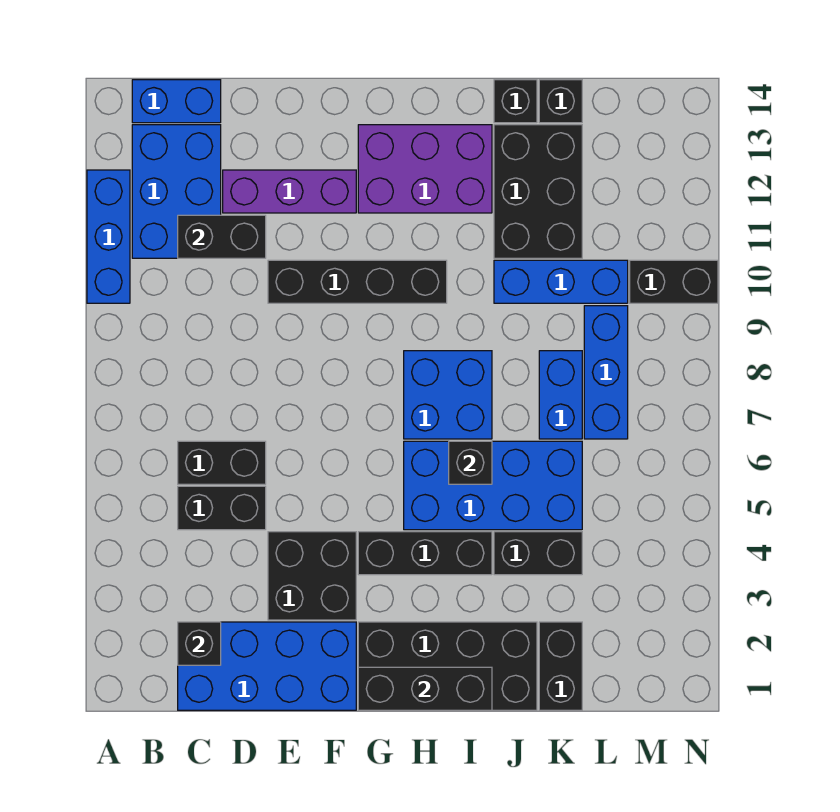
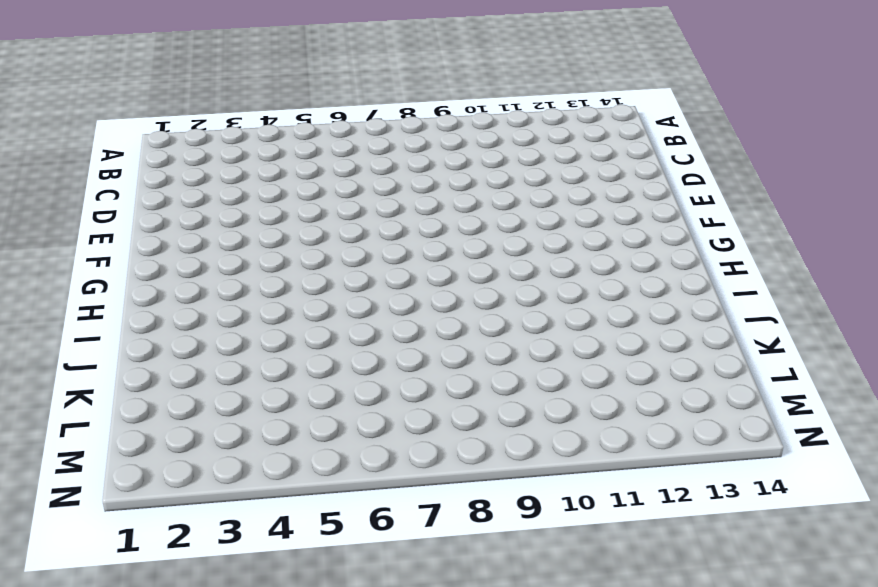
none -> blue brick A10:A12 level 1
none -> blue brick B11:C13 level 1
none -> blue brick B14:C14 level 1

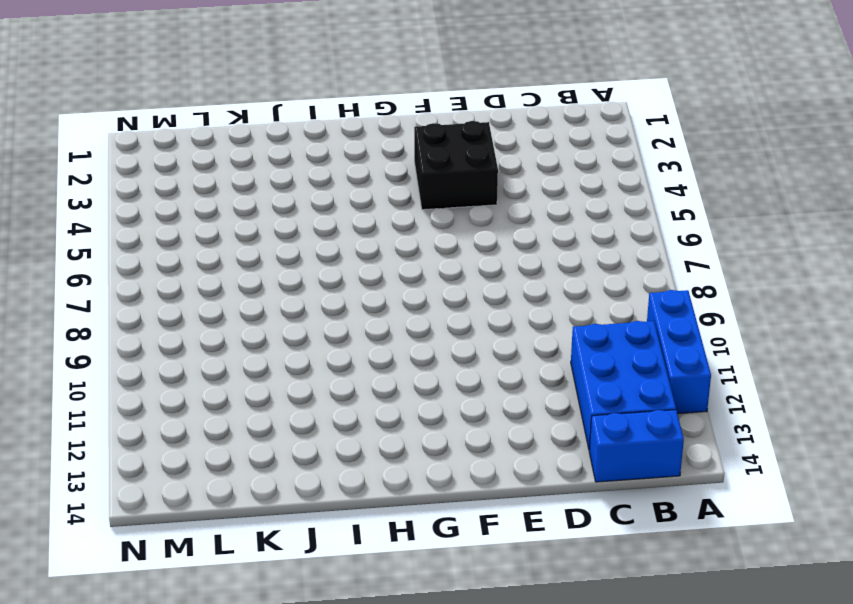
none -> blue brick C1:F2 level 1
none -> black brick C5:D5 level 1
none -> black brick C6:D6 level 1

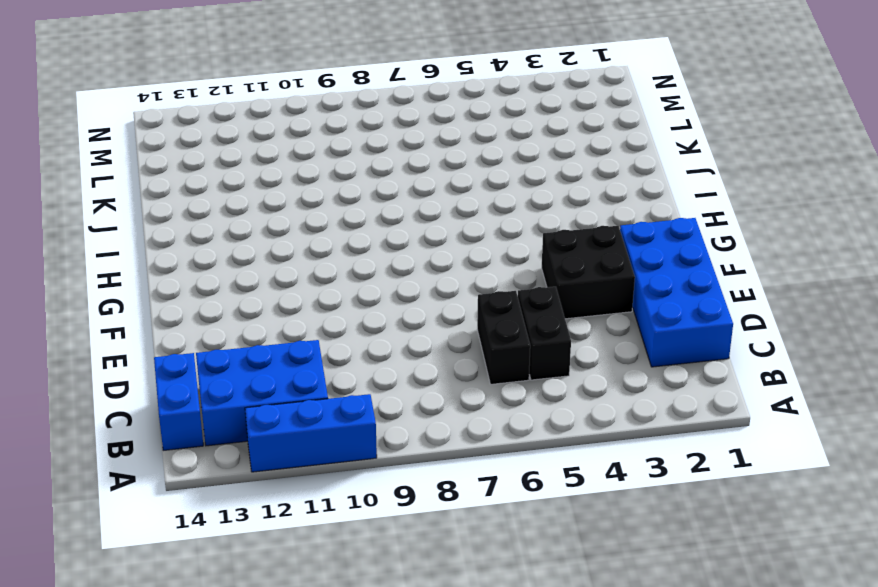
none -> purple brick D12:F12 level 1
none -> black brick E10:H10 level 1
none -> black brick G1:J2 level 1

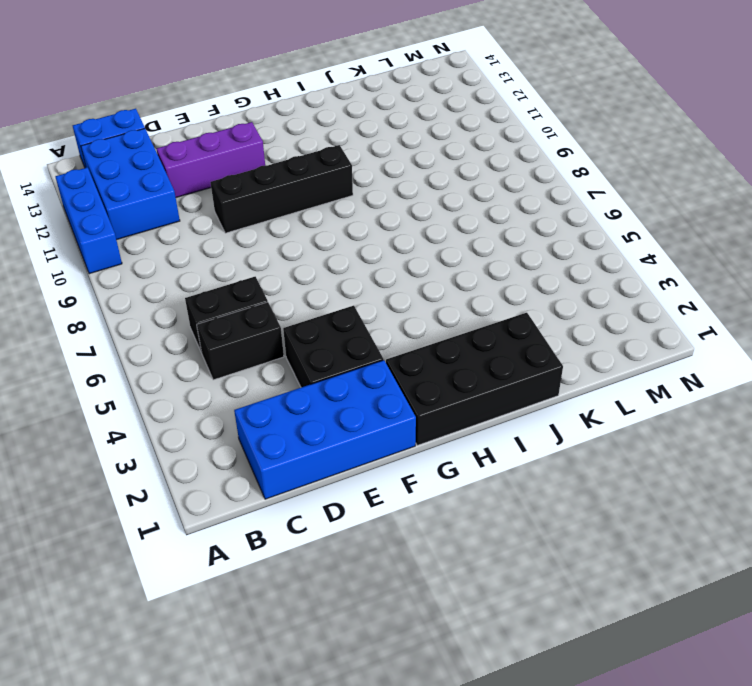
none -> black brick G4:I4 level 1
none -> purple brick G12:I13 level 1
none -> blue brick H5:K6 level 1

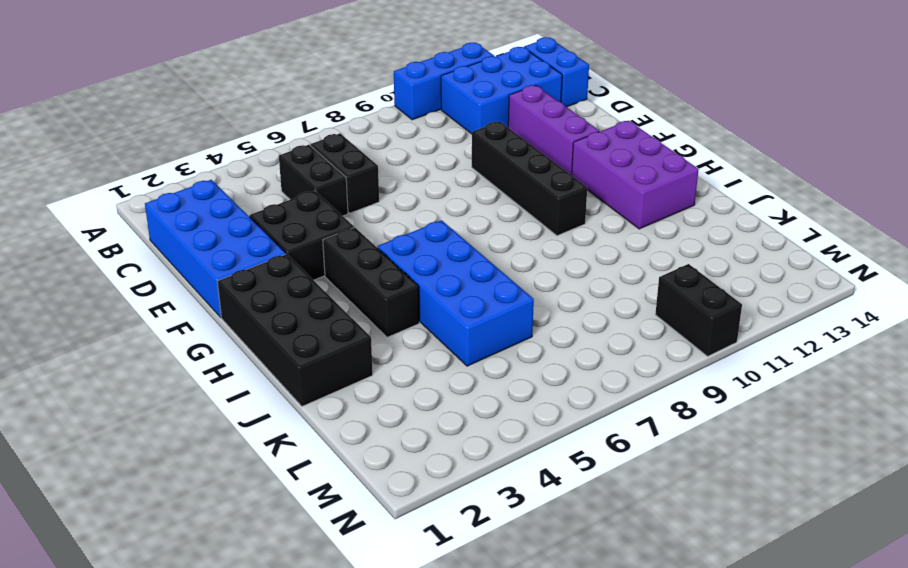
none -> blue brick H7:I8 level 1
none -> black brick J4:K4 level 1
none -> blue brick J10:L10 level 1

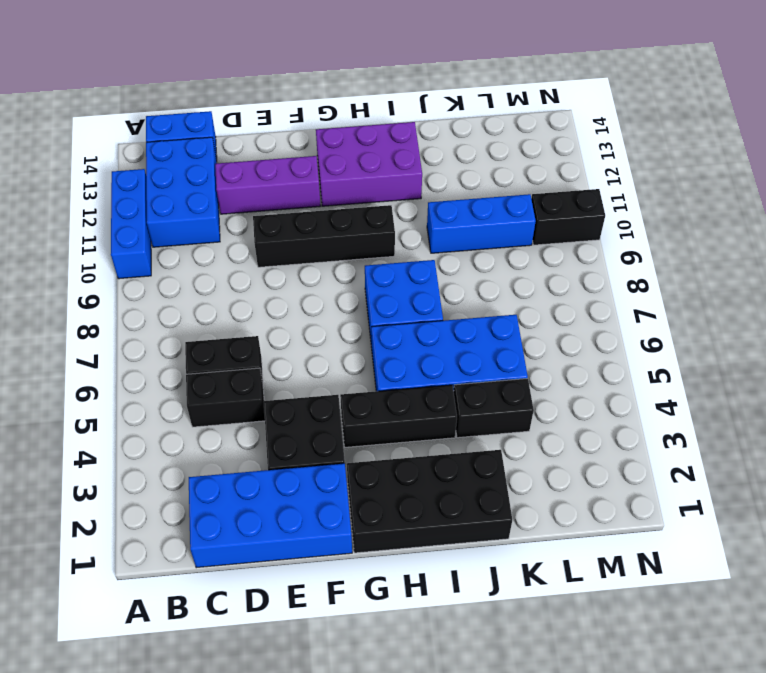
none -> black brick J11:K13 level 1
none -> black brick J14 level 1
none -> black brick K1:K2 level 1

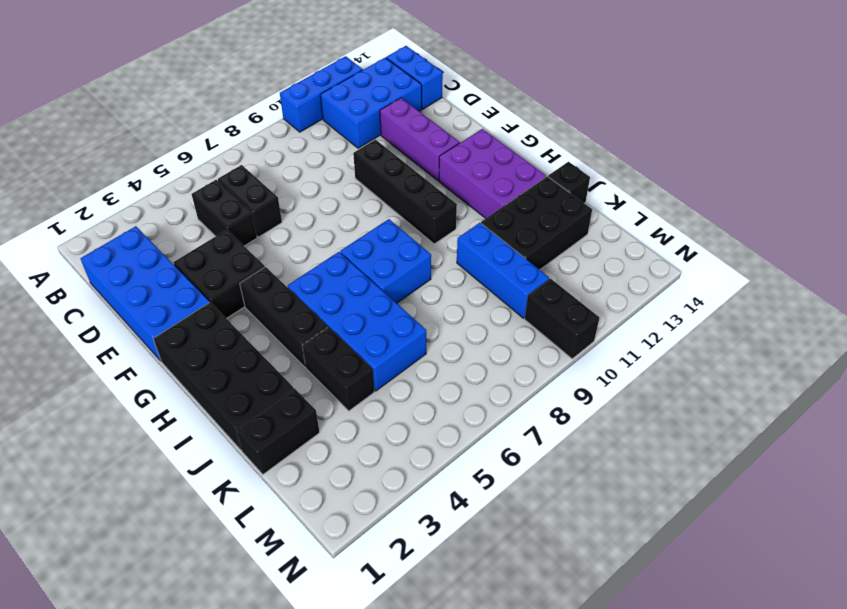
none -> blue brick K7:K8 level 1
none -> black brick K14 level 1
none -> blue brick L7:L9 level 1

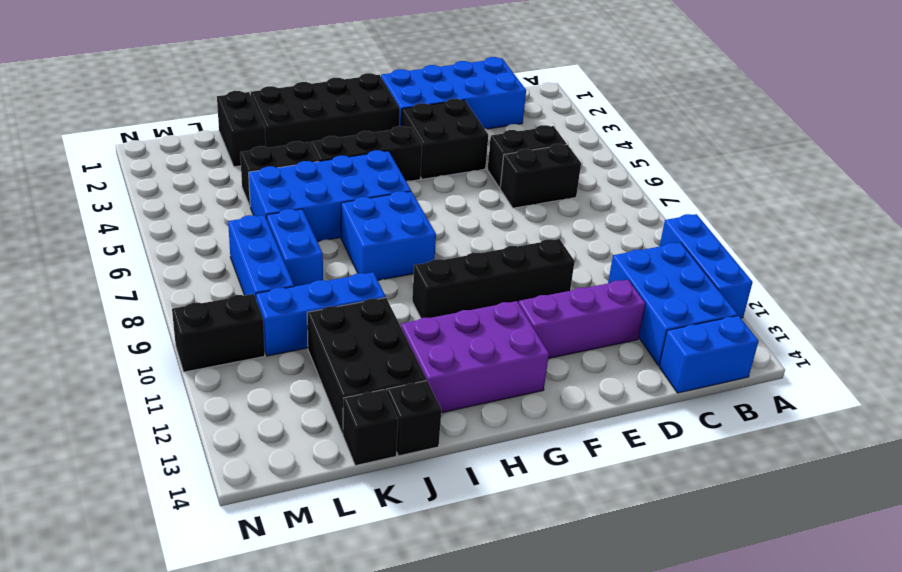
none -> black brick C2 level 2
none -> black brick C11:D11 level 2
none -> black brick G1:I1 level 2

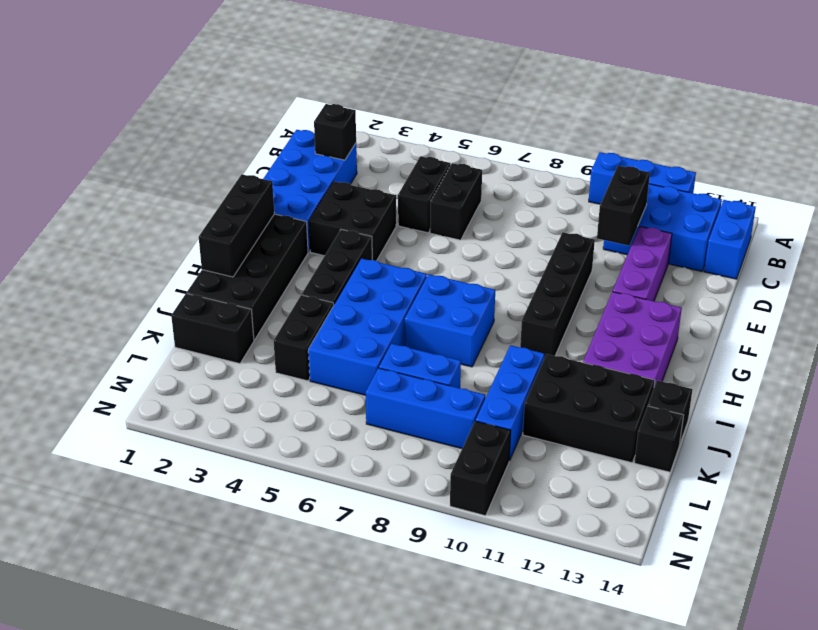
none -> black brick I6 level 2

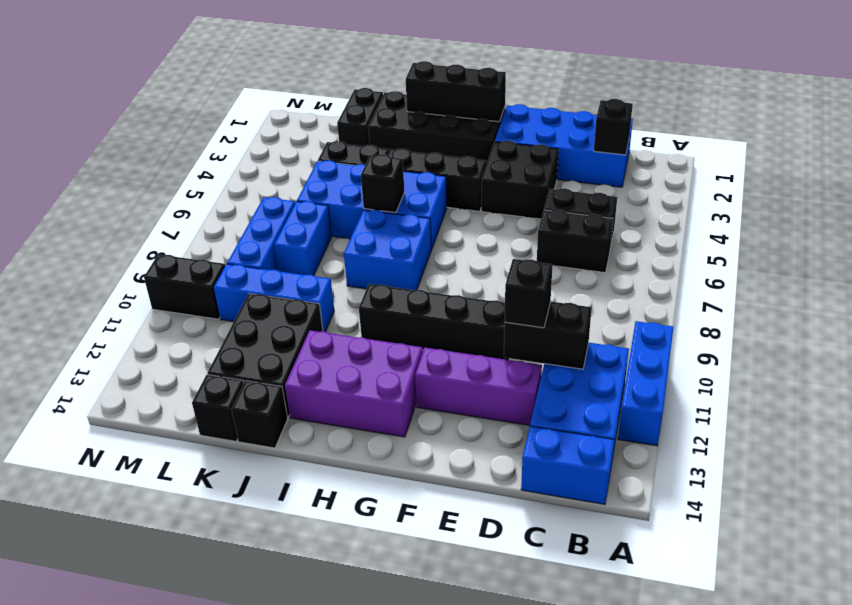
black brick D11 level 3 -> none

